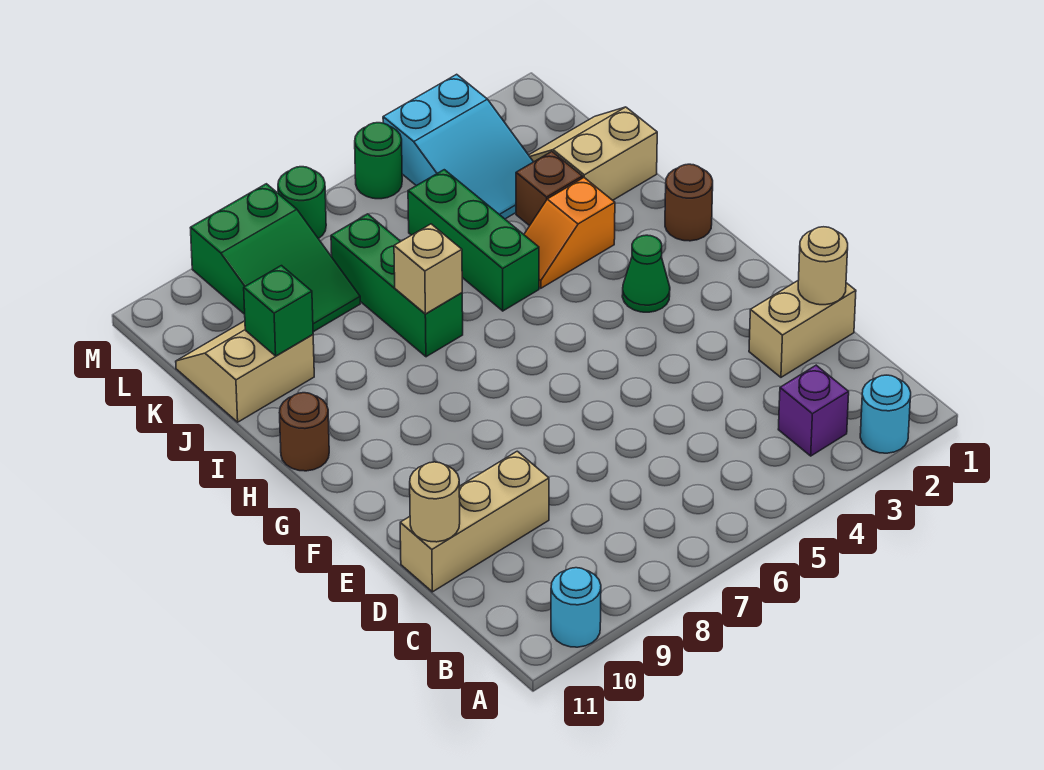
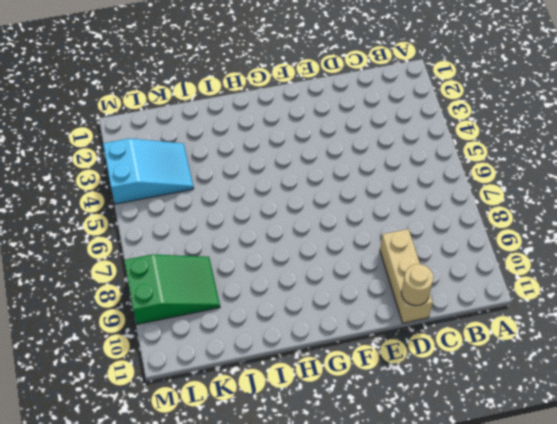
none -> cyan round brick A2 level 1
none -> cyan round brick A10 level 1
none -> purple brick B3 level 1

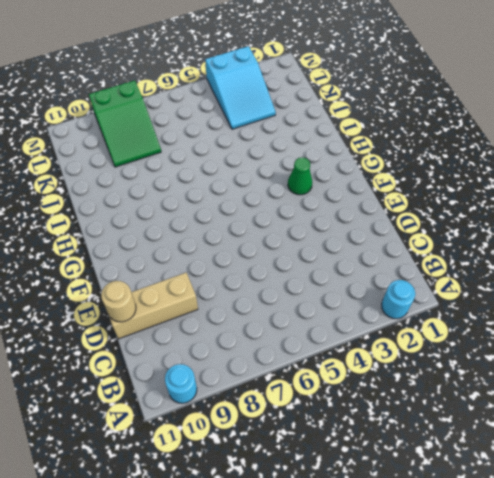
none -> purple brick B3 level 1
none -> tan brick D1:D2 level 1
none -> brown round brick H1 level 1

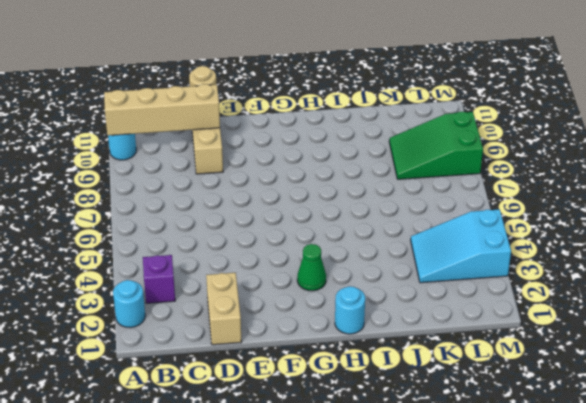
tan brick A10:D10 level 2 -> none
cyan round brick H1 level 1 -> brown round brick H1 level 1
none -> brown round brick H11 level 1
none -> orange slope I3:I4 level 1 top 3
none -> green brick I5:K5 level 1

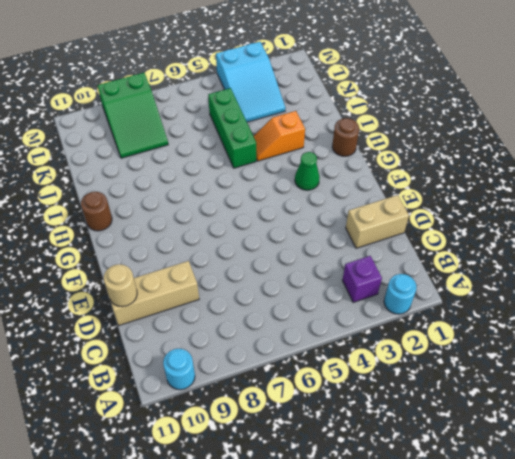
none -> green brick I7:K7 level 1
none -> tan slope J1:K2 level 1 top J
none -> brown brick J3 level 1

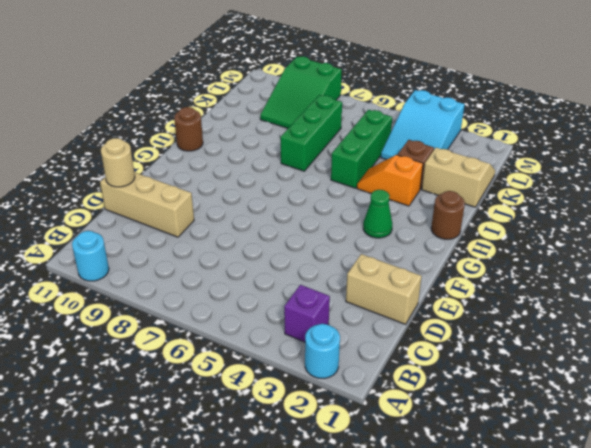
none -> tan slope J10:K11 level 1 top J
none -> green round brick M5 level 1
none -> green round brick M7 level 1

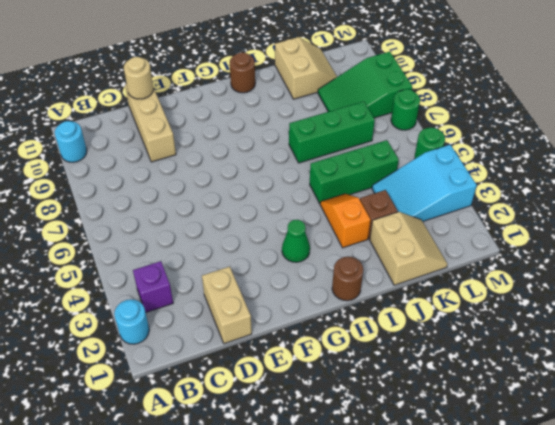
none -> tan round brick D1 level 2
none -> tan brick I7 level 2
none -> green brick J10 level 2

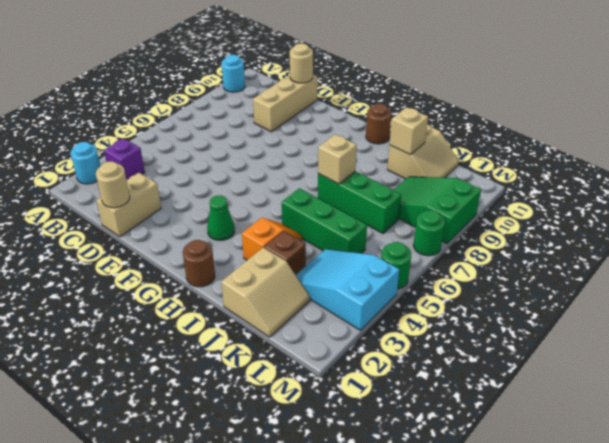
tan brick J10 level 2 -> green brick J10 level 2

